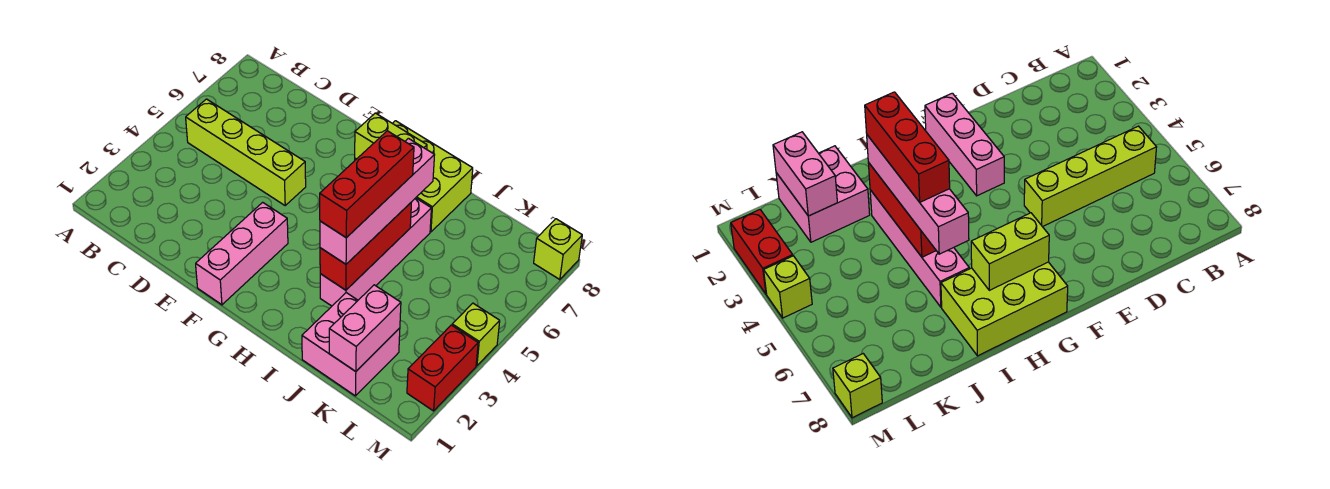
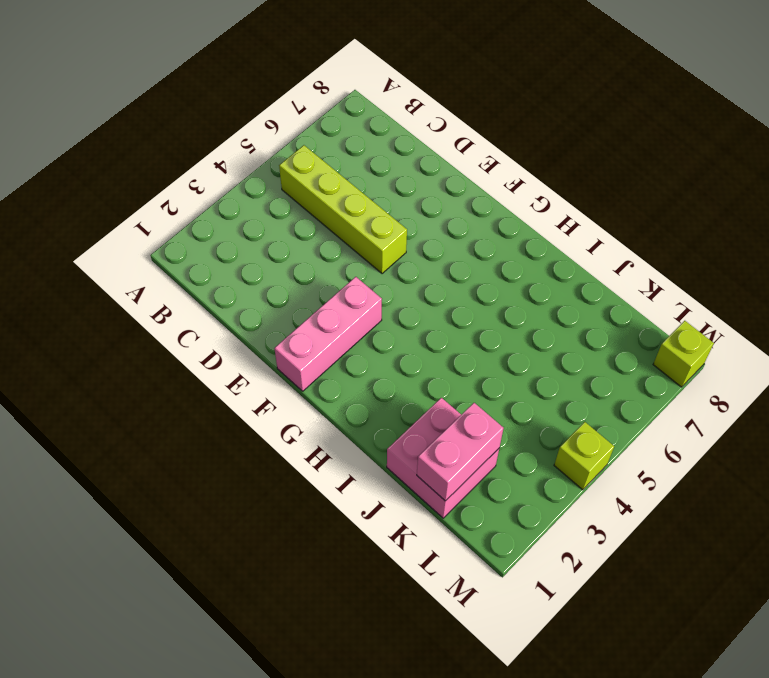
none -> lime brick G7:I8 level 1
none -> pink brick I3:I6 level 1
none -> red brick M2:M3 level 1

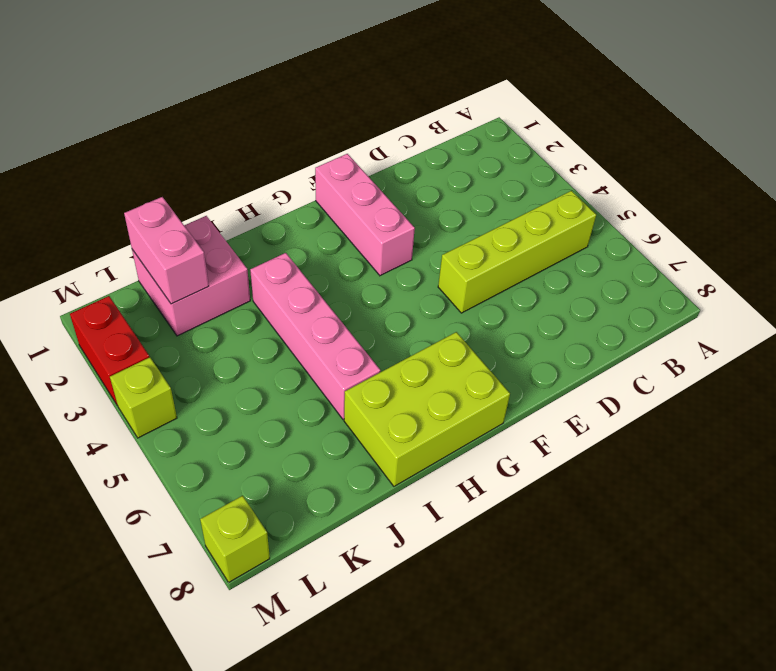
none -> lime brick G7:H7 level 2
none -> red brick I3:I5 level 2
none -> pink brick I3:I6 level 3

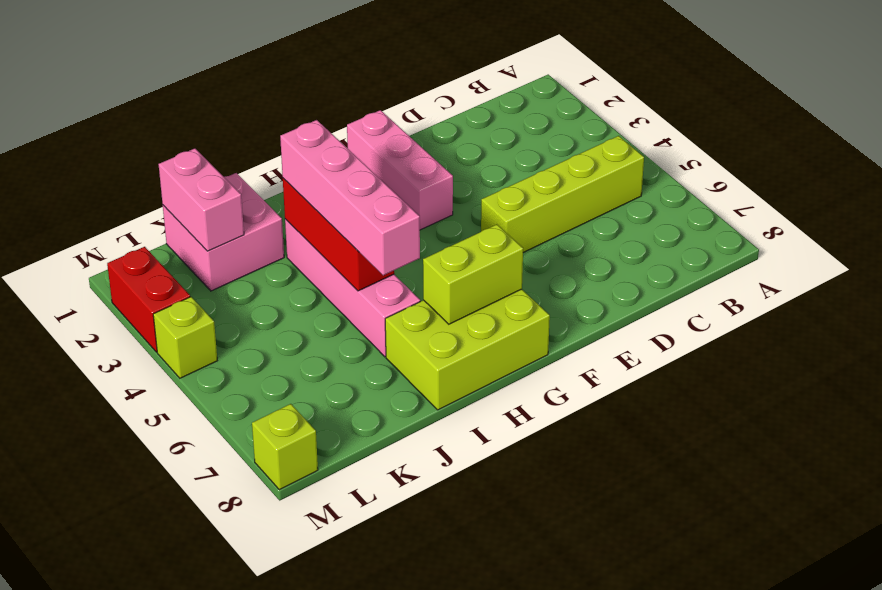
none -> red brick I3:I5 level 4

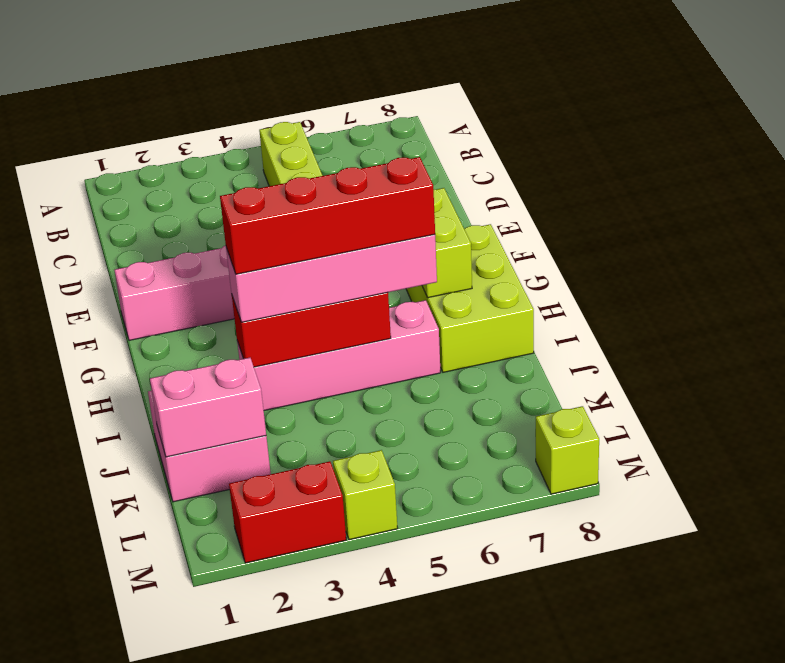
red brick I3:I6 level 4 -> red brick I3:I5 level 4

